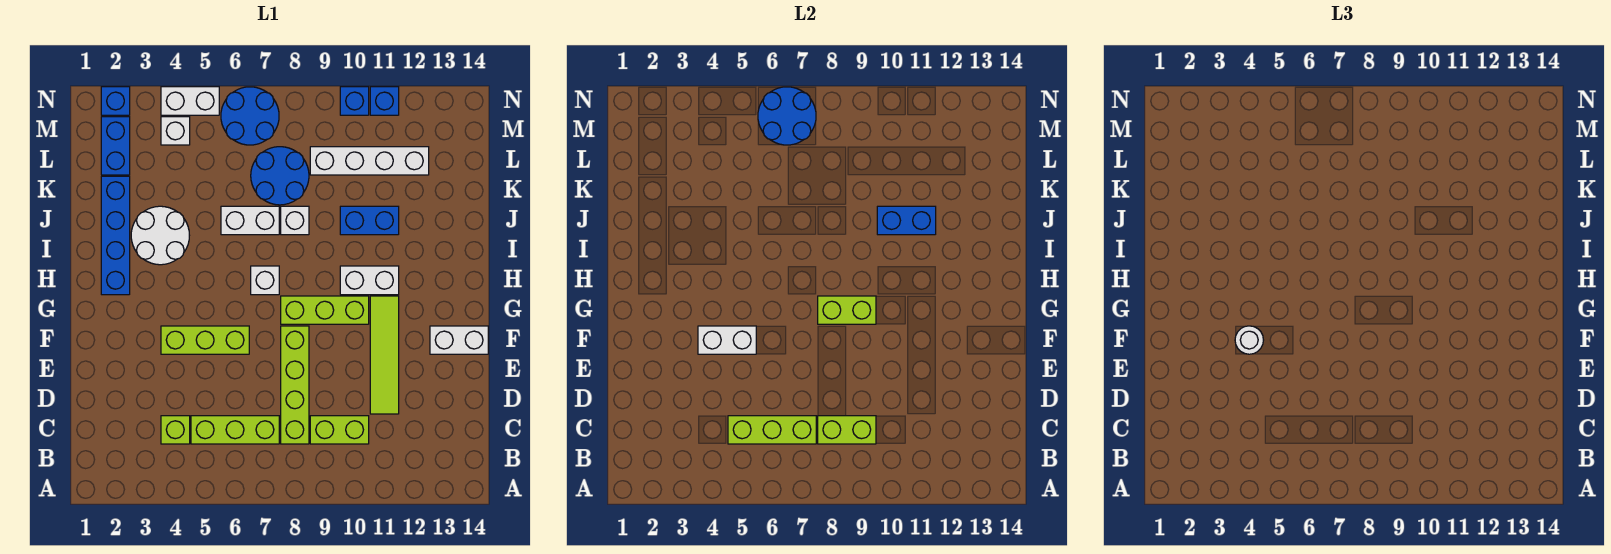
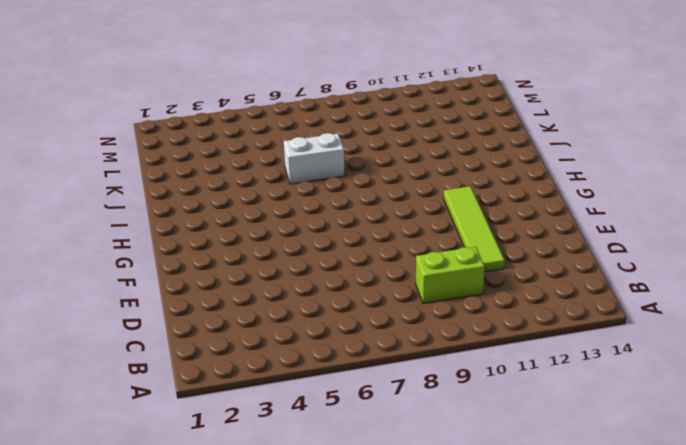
none -> lime brick C4 level 1
none -> lime brick C5:C7 level 1
none -> lime brick C8:F8 level 1
none -> lime brick F4:F6 level 1

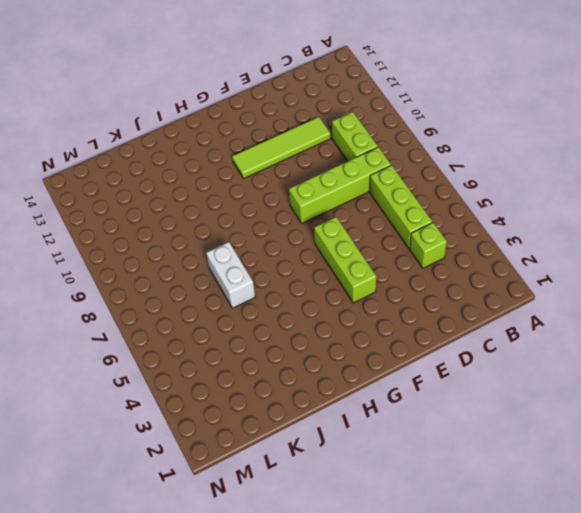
none -> white brick F13:F14 level 1
none -> lime brick G8:G10 level 1
none -> blue brick H2:K2 level 1
none -> white brick H7 level 1

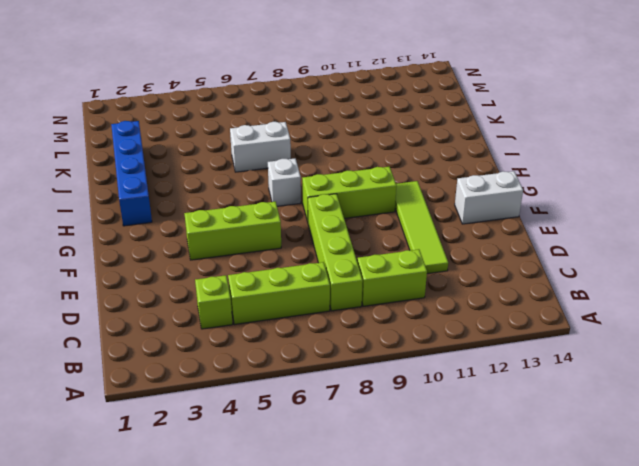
none -> white brick H10:H11 level 1
none -> white round brick I3:J4 level 1
none -> white brick J8 level 1
none -> blue brick J10:J11 level 1

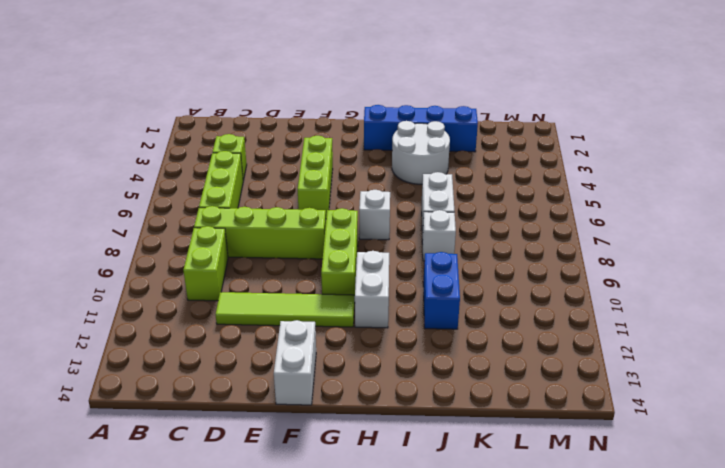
none -> blue round brick K7:L8 level 1
none -> blue brick L2:M2 level 1
none -> white brick L9:L12 level 1
none -> white brick M4 level 1

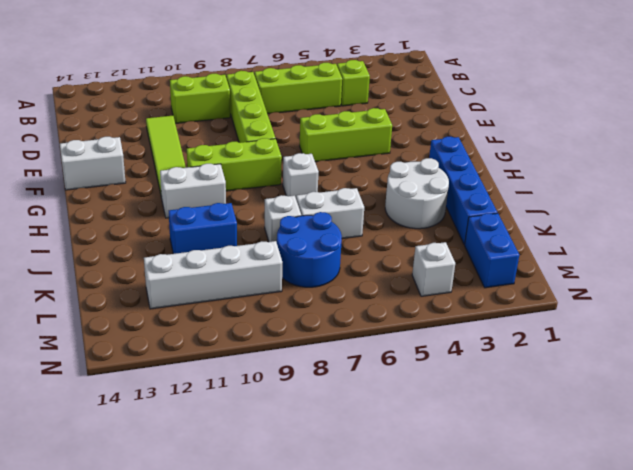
none -> blue round brick M6:N7 level 1
none -> blue brick N2 level 1
none -> white brick N4:N5 level 1
none -> blue brick N10 level 1

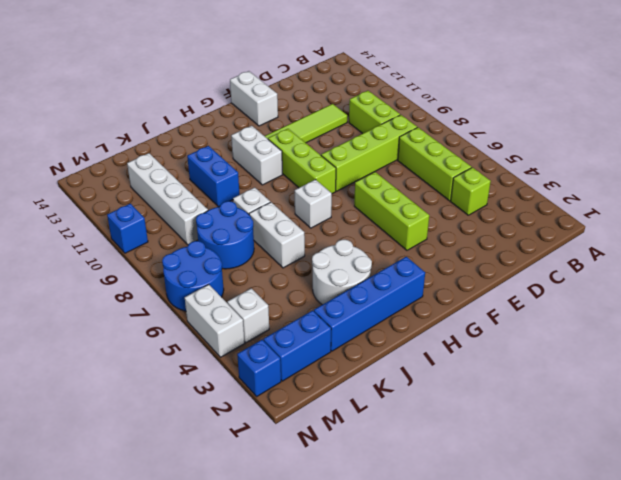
none -> blue brick N11 level 1
none -> lime brick C5:C7 level 2
none -> lime brick C8:C9 level 2
none -> white brick F4:F5 level 2

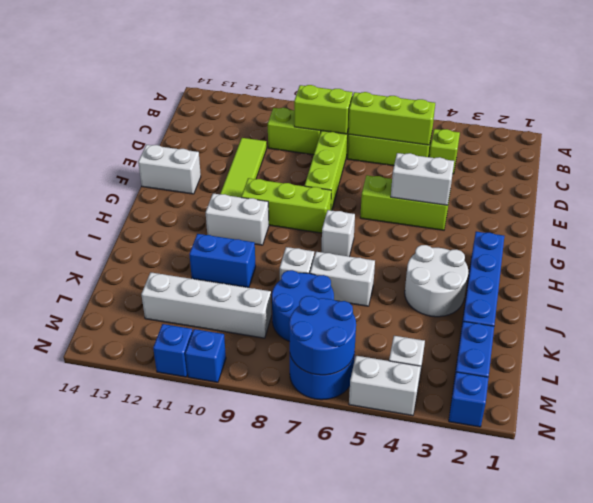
none -> lime brick G8:G9 level 2
none -> blue brick J10:J11 level 2
none -> white round brick F4 level 3

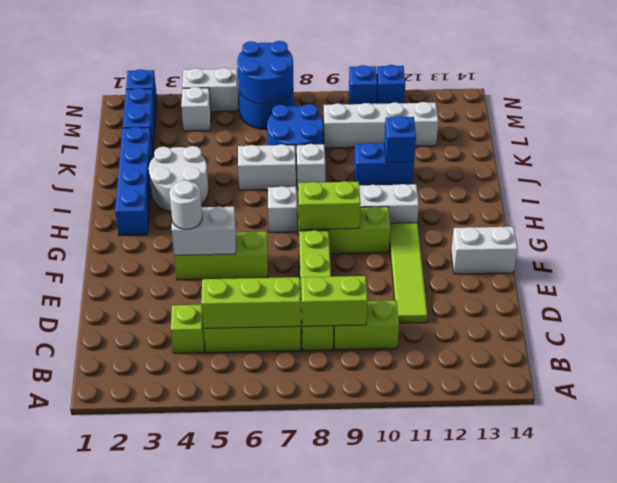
blue brick J11 level 2 -> blue brick J10:J11 level 2

